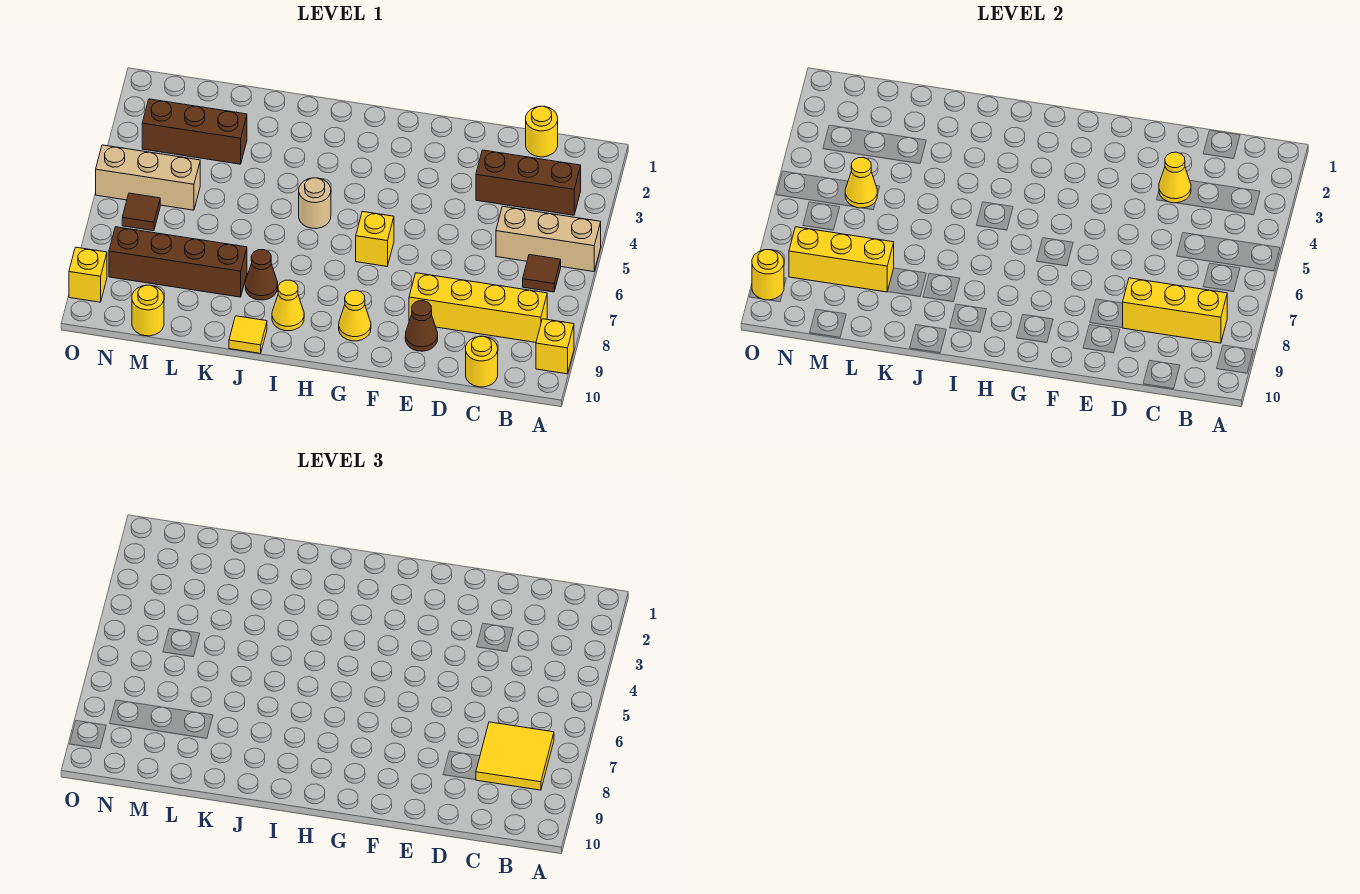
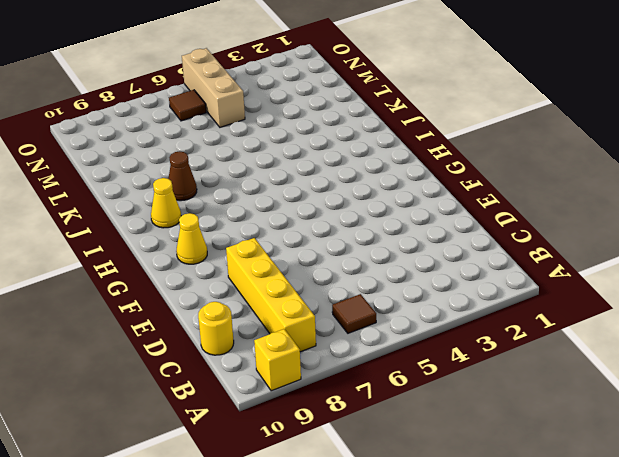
none -> tan brick A5:C5 level 1
none -> brown brick B3:D3 level 1
none -> yellow round brick C1 level 1

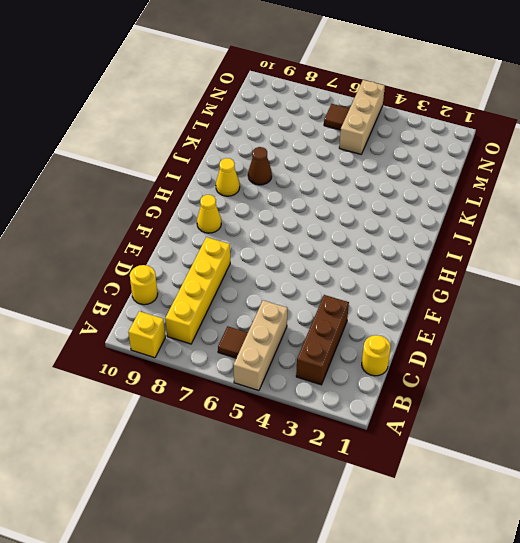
none -> brown cone E9 level 1
none -> yellow brick G6 level 1
none -> tan round brick I5 level 1

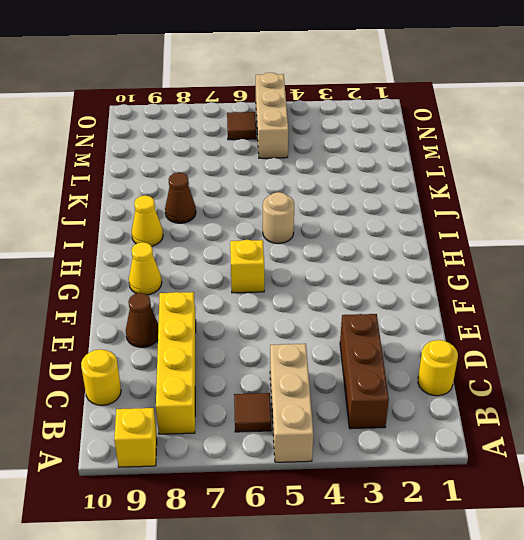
none -> yellow tile J10 level 1
none -> brown brick K8:N8 level 1
none -> brown brick L3:N3 level 1

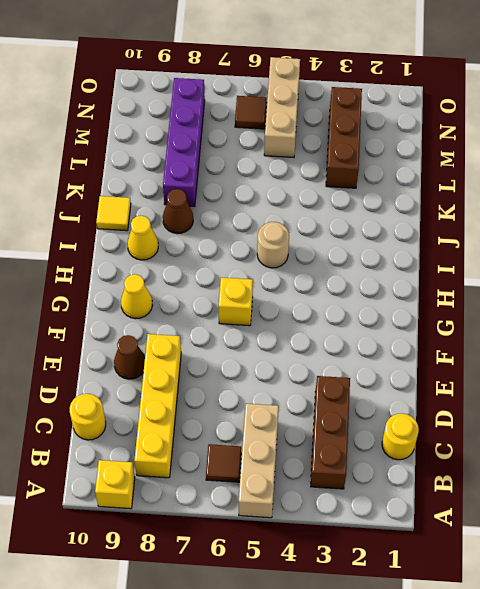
purple brick K8:N8 level 1 -> brown brick K8:N8 level 1
none -> yellow round brick M10 level 1
none -> yellow brick O9 level 1
none -> yellow brick B8:D8 level 2

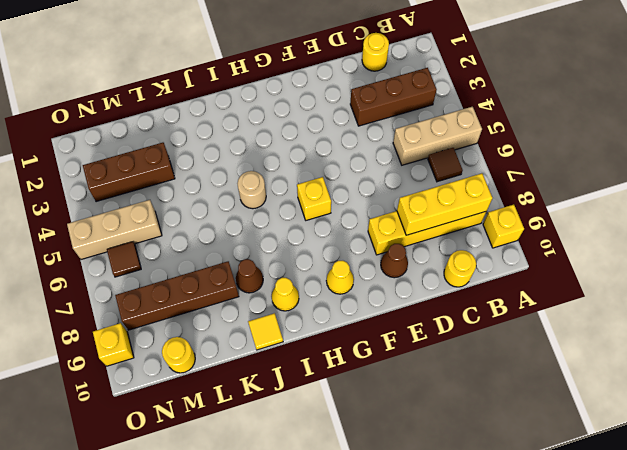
none -> yellow cone D3 level 2
none -> yellow brick L8:N8 level 2
none -> yellow cone M5 level 2

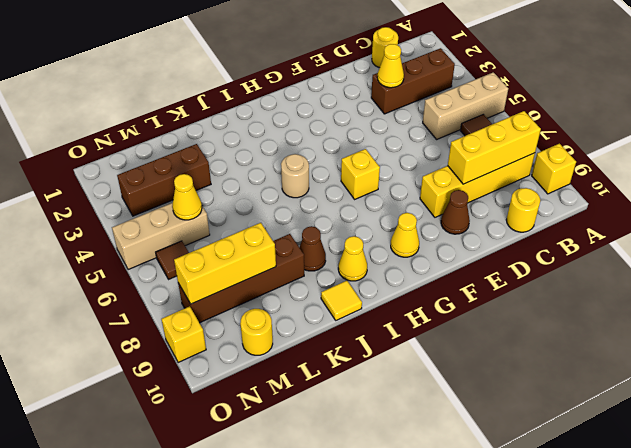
none -> yellow round brick O9 level 2
none -> yellow tile B7:C8 level 3

